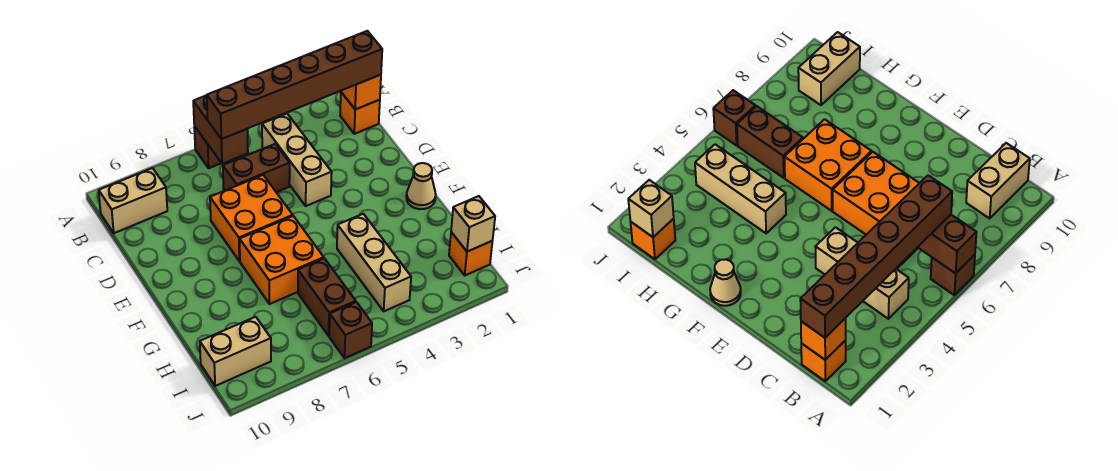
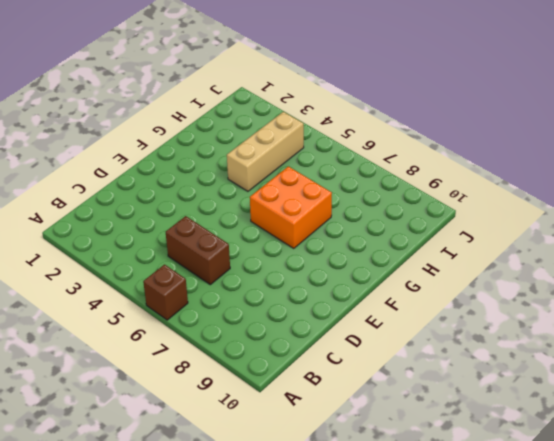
none -> orange brick B1 level 1
none -> tan brick B4:D4 level 1
none -> tan brick B9:B10 level 1

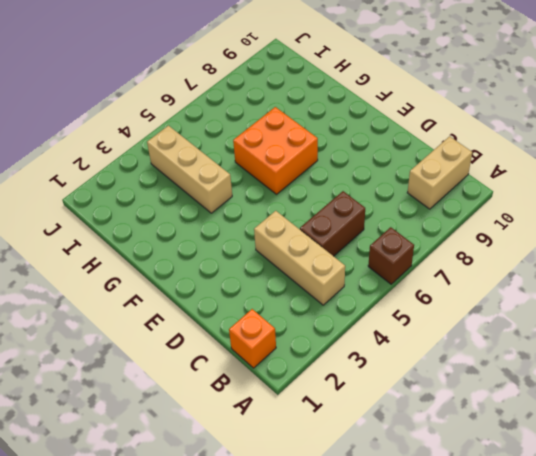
none -> orange brick D6:E7 level 1
none -> tan cone F1 level 1
none -> brown brick H6:I6 level 1

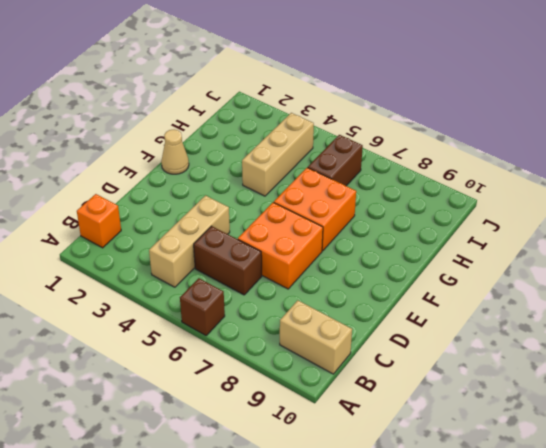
none -> orange brick I1 level 1
none -> tan brick I9:I10 level 1
none -> brown brick J6 level 1

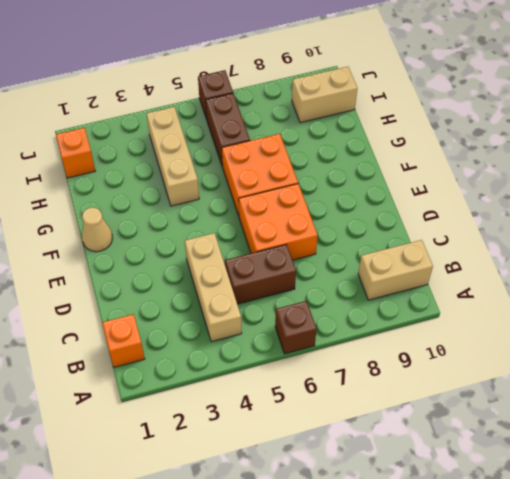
none -> brown brick A6:B6 level 2
none -> orange brick B1 level 2
none -> tan brick I1 level 2

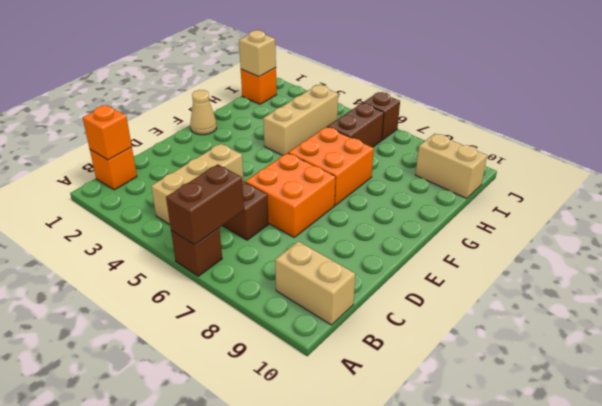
none -> brown brick B1:B6 level 3

